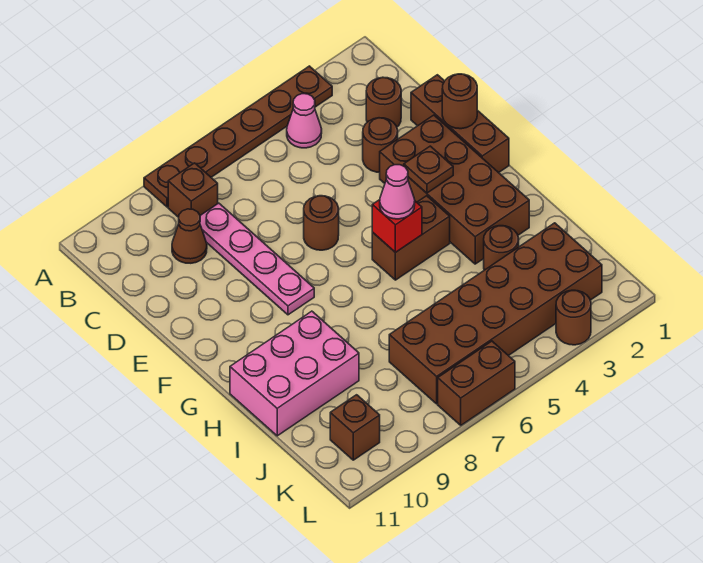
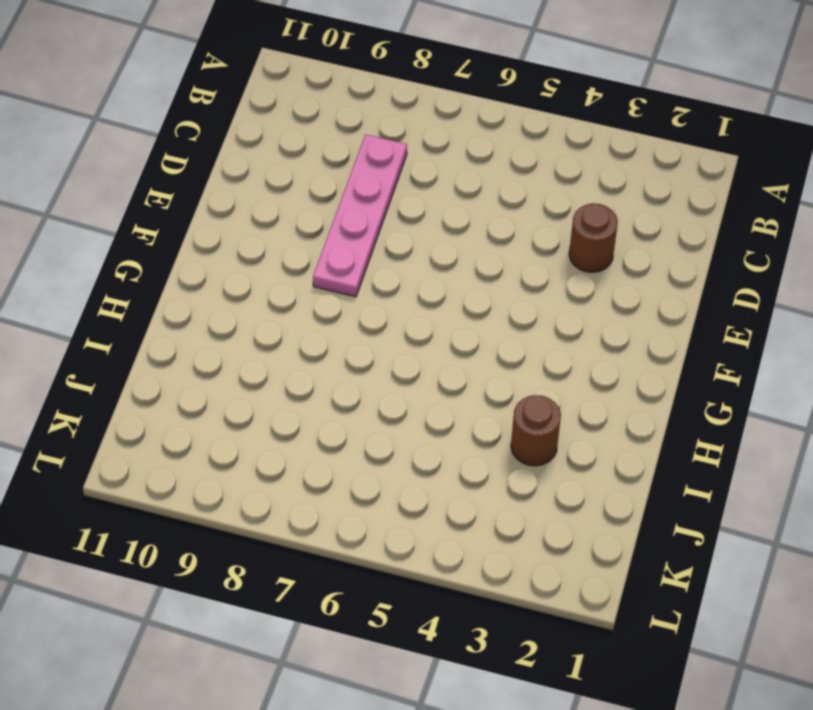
none -> brown plate A3:A8 level 1
none -> pink cone B4 level 1
none -> brown brick B8 level 1

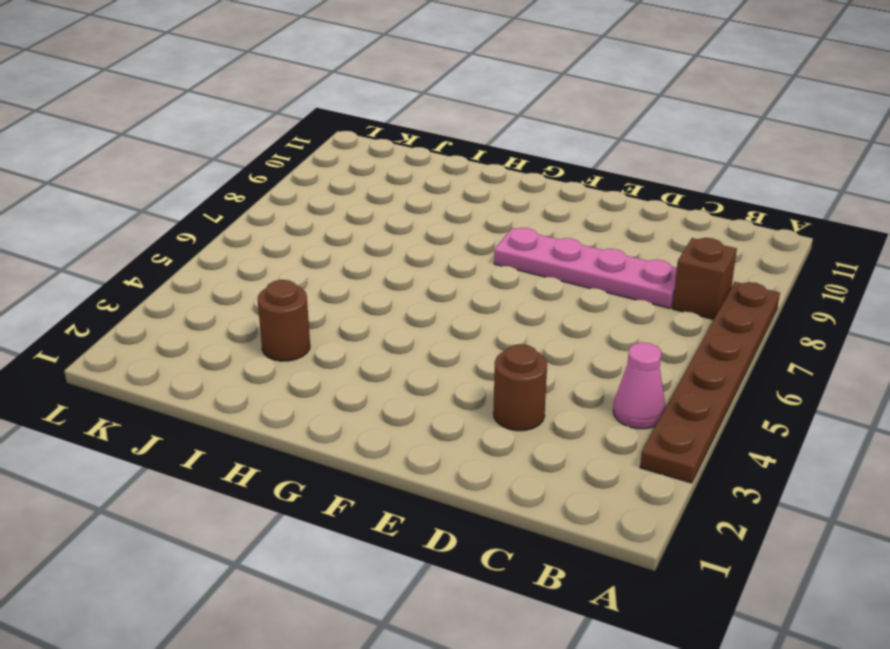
none -> brown round brick C2 level 1
none -> brown cone C9 level 1
none -> brown brick D1:F1 level 1

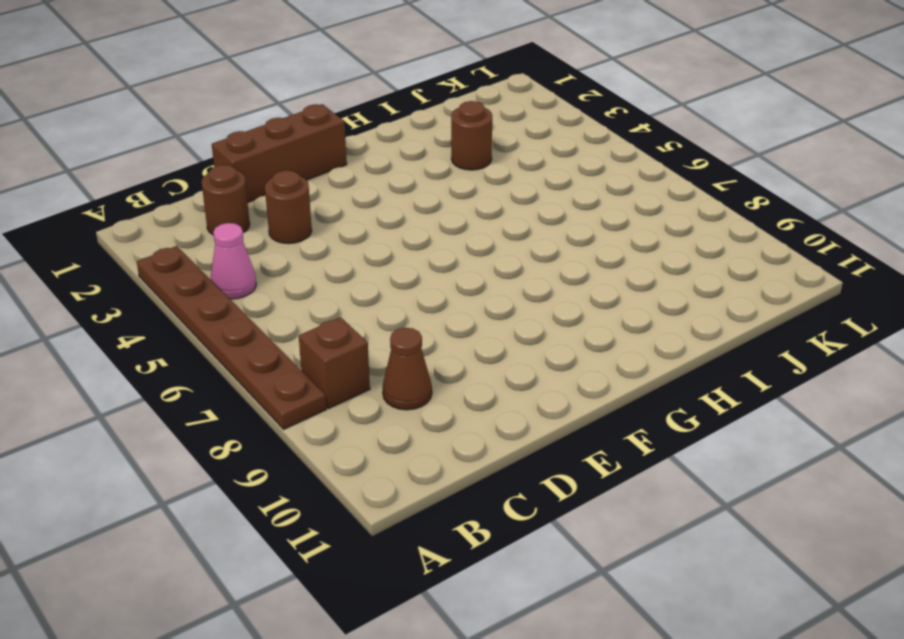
none -> pink plate C8:F8 level 1
none -> brown brick E2:H3 level 1
none -> brown round brick E6 level 1

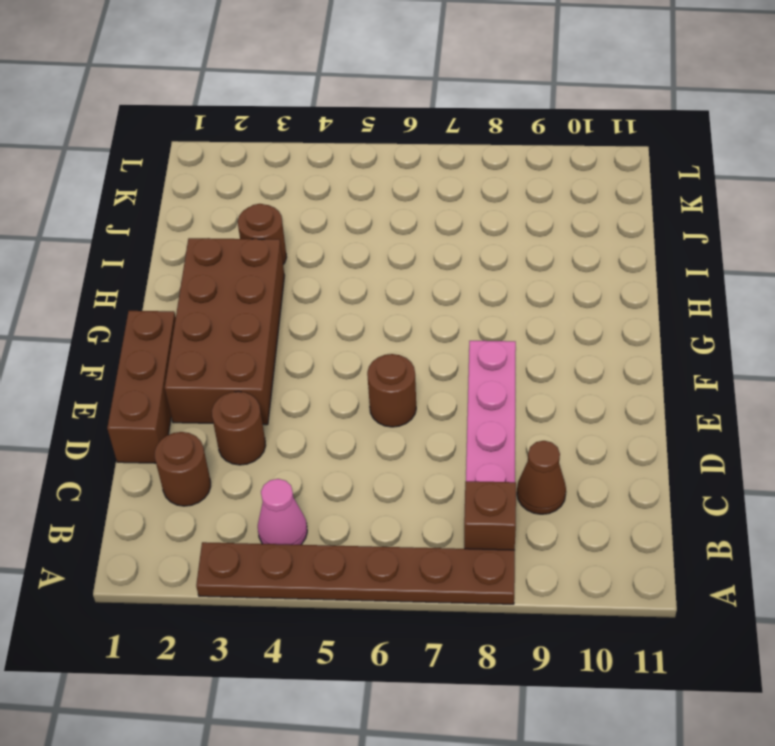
none -> brown brick G4:G5 level 1
none -> pink brick H9:I11 level 1
none -> brown brick J2:K7 level 1

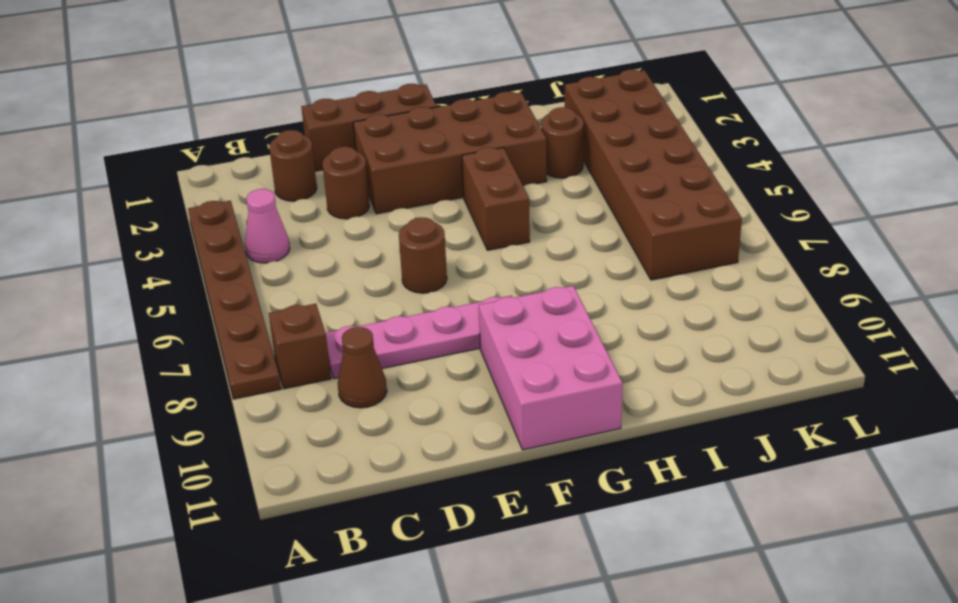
pink brick F9:G11 level 1 -> pink brick H9:I11 level 1
none -> brown brick K10 level 1
none -> brown round brick L3 level 1
none -> brown brick L6:L7 level 1

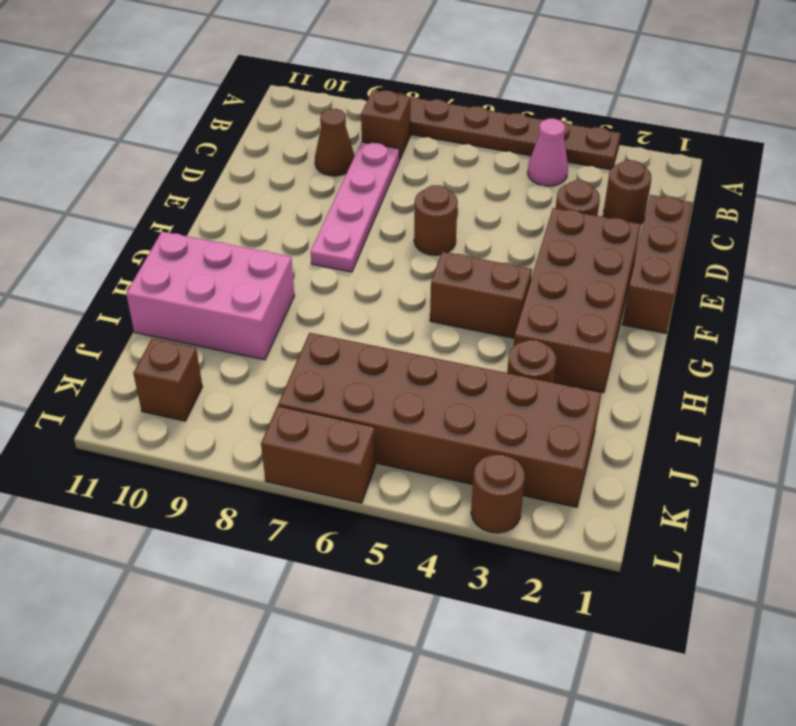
none -> brown round brick E1 level 2
none -> brown plate F3 level 2
none -> red brick G5 level 2

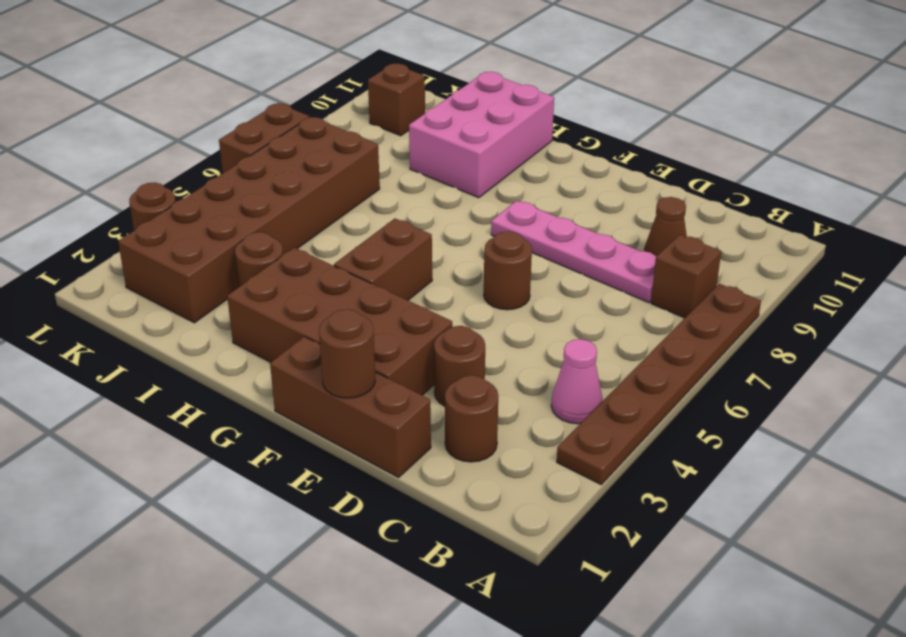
none -> brown plate F3 level 2
none -> red brick G5 level 2
none -> pink cone G5 level 3

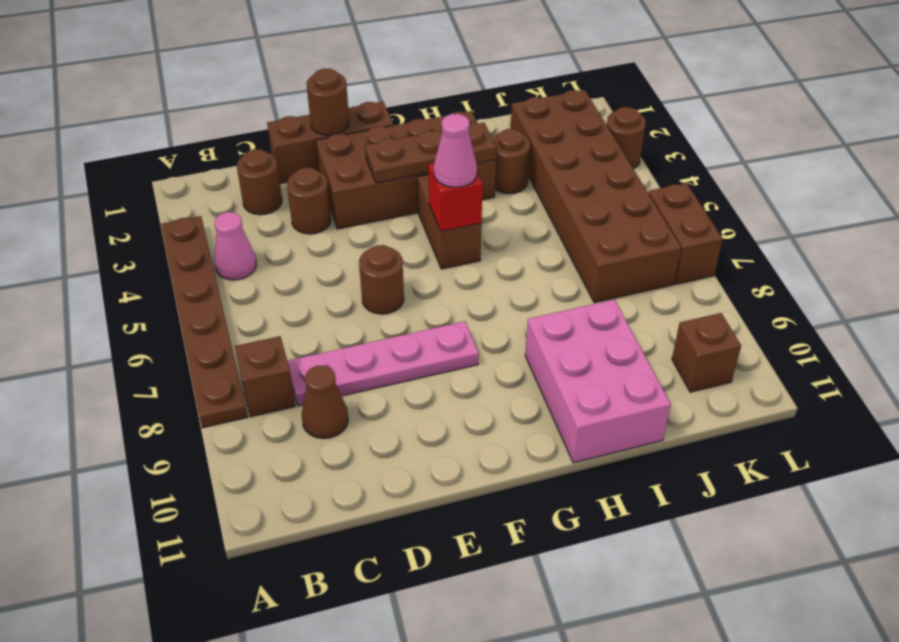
brown plate F3:H3 level 2 -> brown plate F3 level 2

